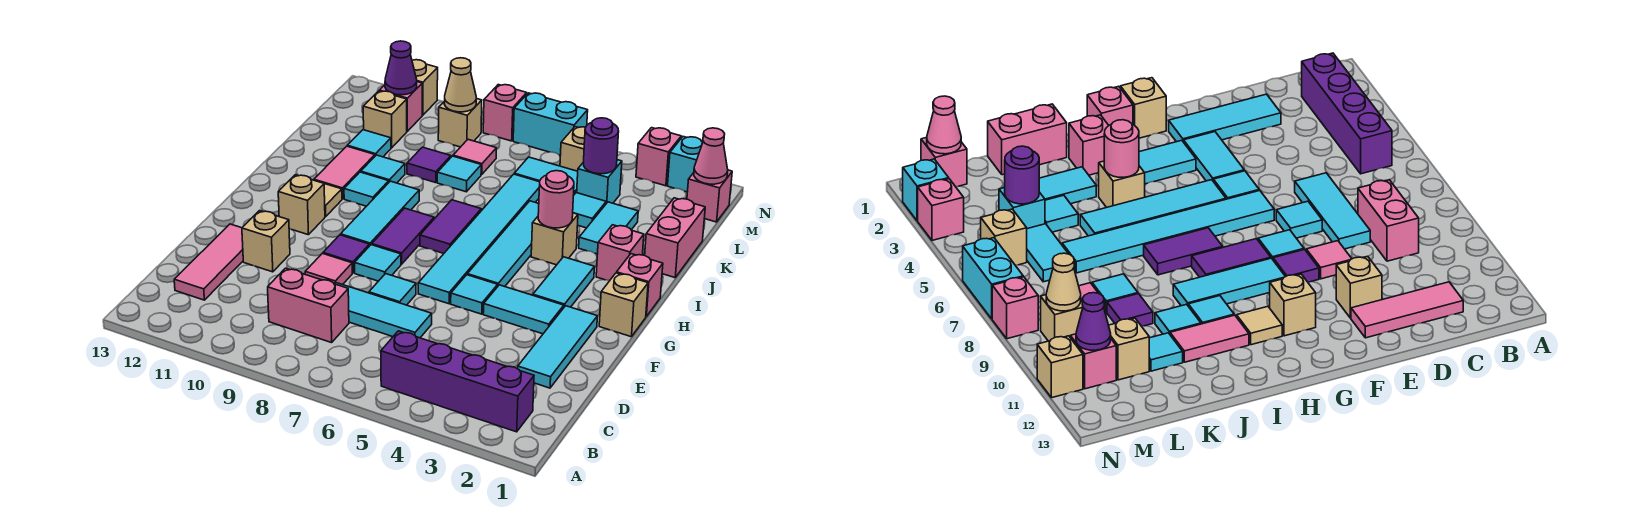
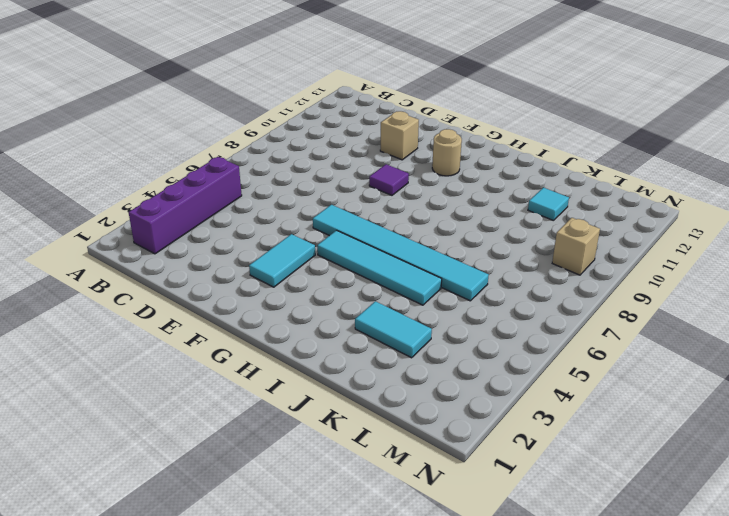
tan round brick G11 level 1 -> tan brick G11 level 1
none -> pink brick C8:C9 level 1
none -> pink tile C12:E12 level 1
none -> cyan tile D2:F2 level 1
none -> cyan tile D6:D8 level 1

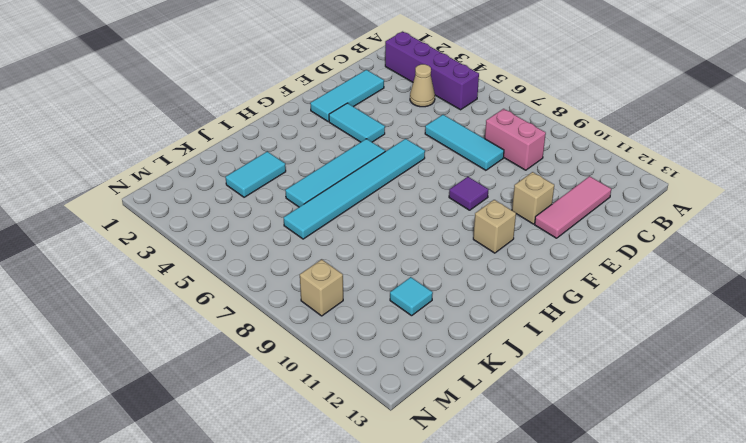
tan cone C4 level 1 -> tan cone M9 level 2
none -> cyan tile E7 level 1
none -> pink tile E9 level 1
none -> cyan tile F5 level 1
none -> cyan tile F8 level 1

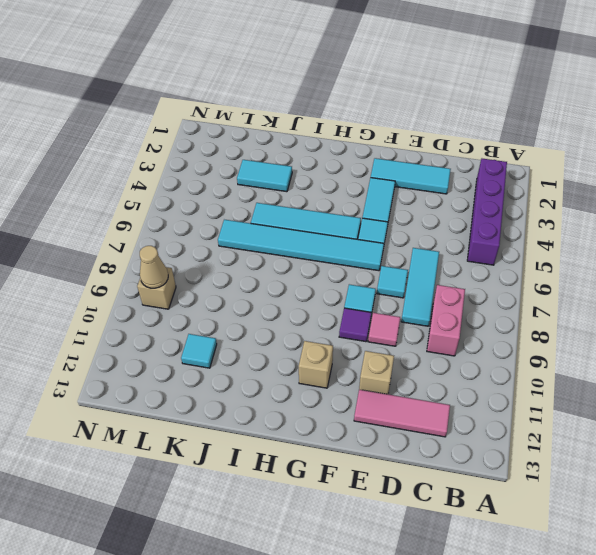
none -> tan brick G1 level 1
none -> cyan tile G3:H3 level 1
none -> purple tile G8:H8 level 1
none -> cyan tile G9:I9 level 1

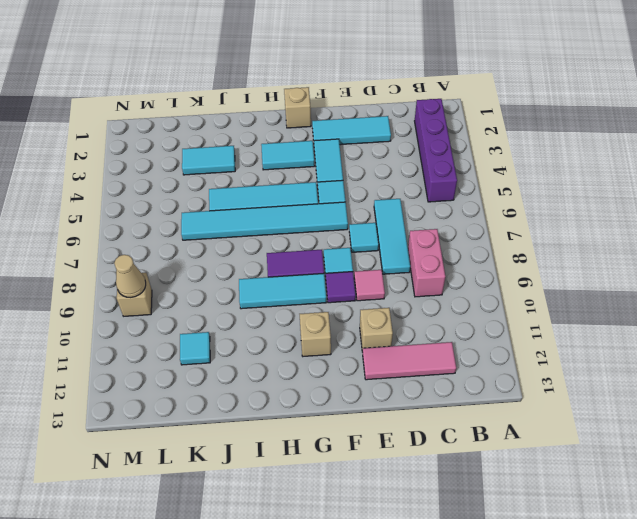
none -> pink brick H1 level 1
none -> purple tile H7:I7 level 1
none -> tan tile H11 level 1
none -> pink brick I2 level 1

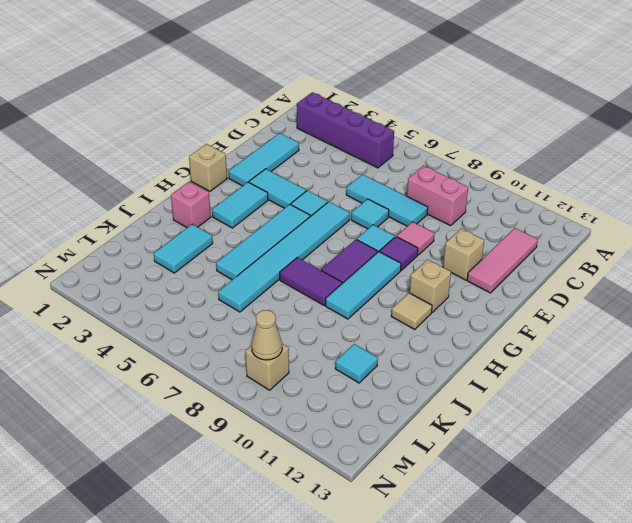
purple tile I7:I8 level 1 -> purple tile H7:I7 level 1
none -> pink brick H1 level 1
none -> tan brick I4 level 1
none -> cyan tile I10 level 1
none -> pink tile I11:J11 level 1

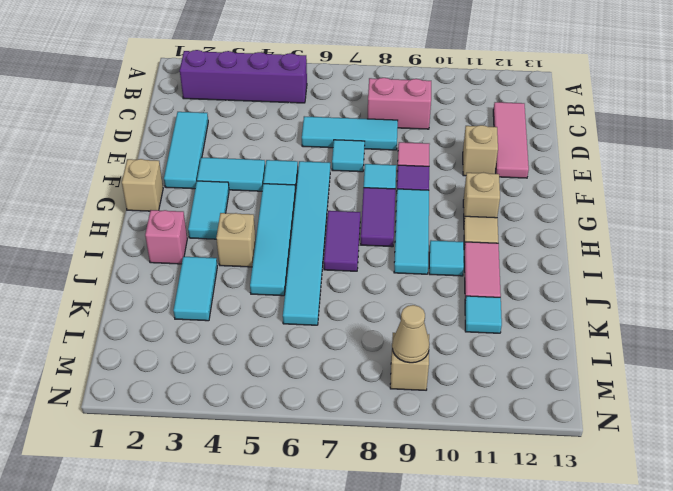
none -> pink brick H1 level 1
none -> pink brick J1:K1 level 1
none -> cyan tile J10 level 1
none -> cyan tile K4 level 1

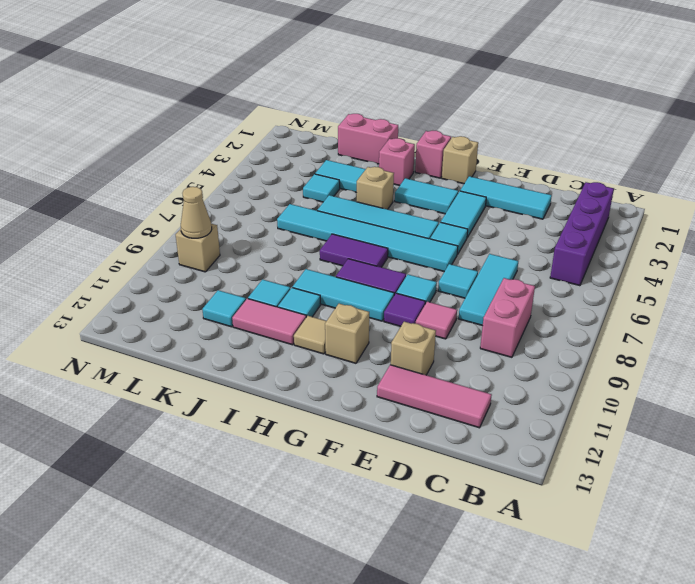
none -> cyan tile K8 level 1
none -> purple tile K9 level 1
none -> cyan brick L4 level 1
none -> cyan tile L5:L6 level 1

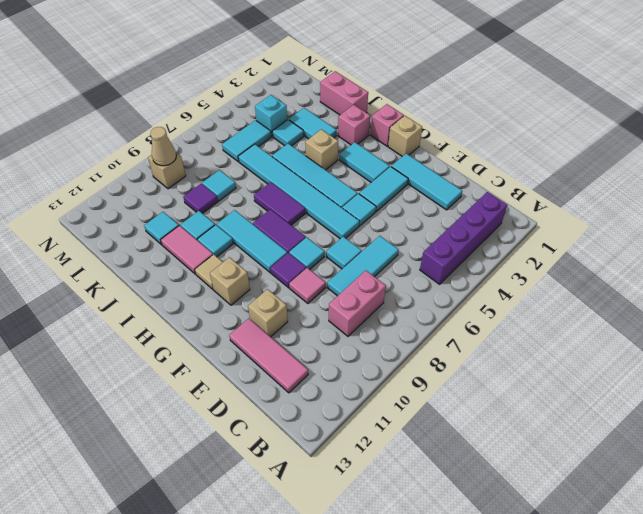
none -> pink tile L8 level 1
none -> tan brick L11 level 1
none -> pink brick M1 level 1
none -> tan brick M5 level 1

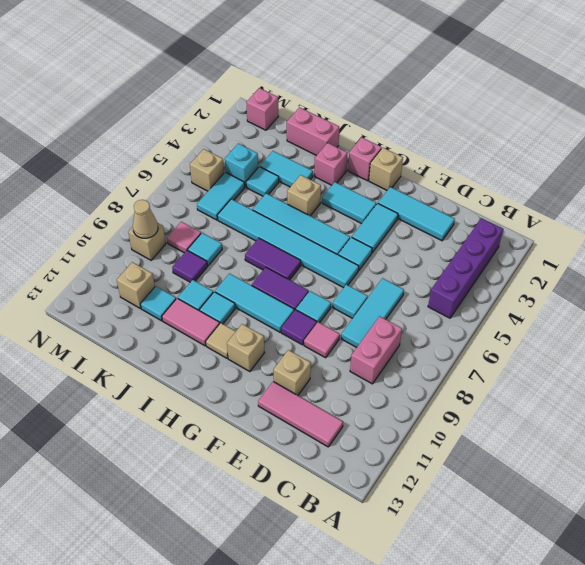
none -> pink brick M11 level 1
none -> cyan brick N2 level 1
none -> pink brick N3 level 1
none -> cyan brick N6:N7 level 1

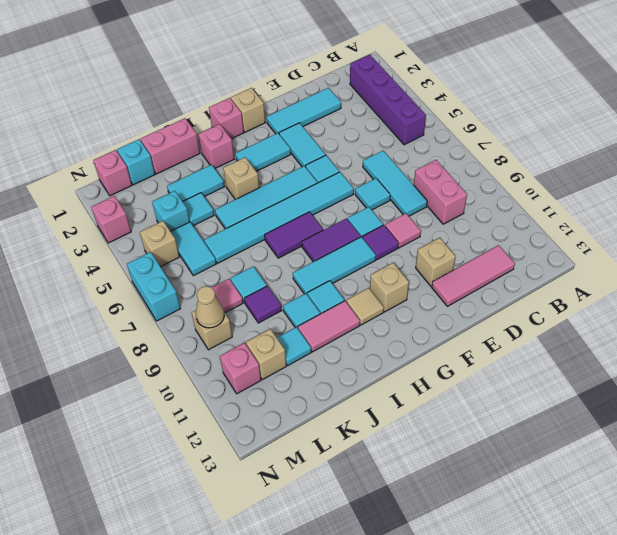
cyan brick L1 level 1 -> cyan brick N2 level 1
none -> pink brick N8 level 1
none -> tan brick N11 level 1
none -> pink round brick I4 level 2
none -> purple round brick L4 level 2

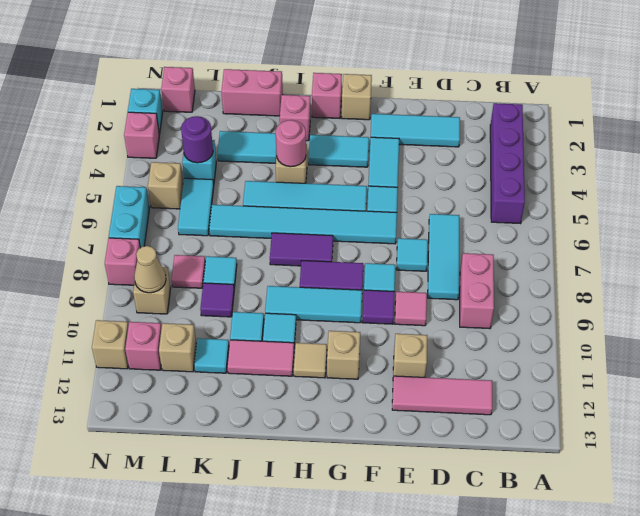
none -> cyan tile K4 level 1
none -> pink cone M1 level 2
none -> purple cone M11 level 2

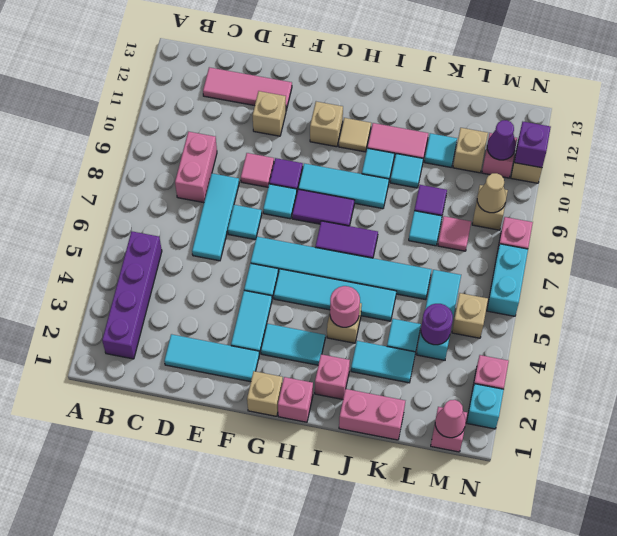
purple brick N11 level 2 -> none

